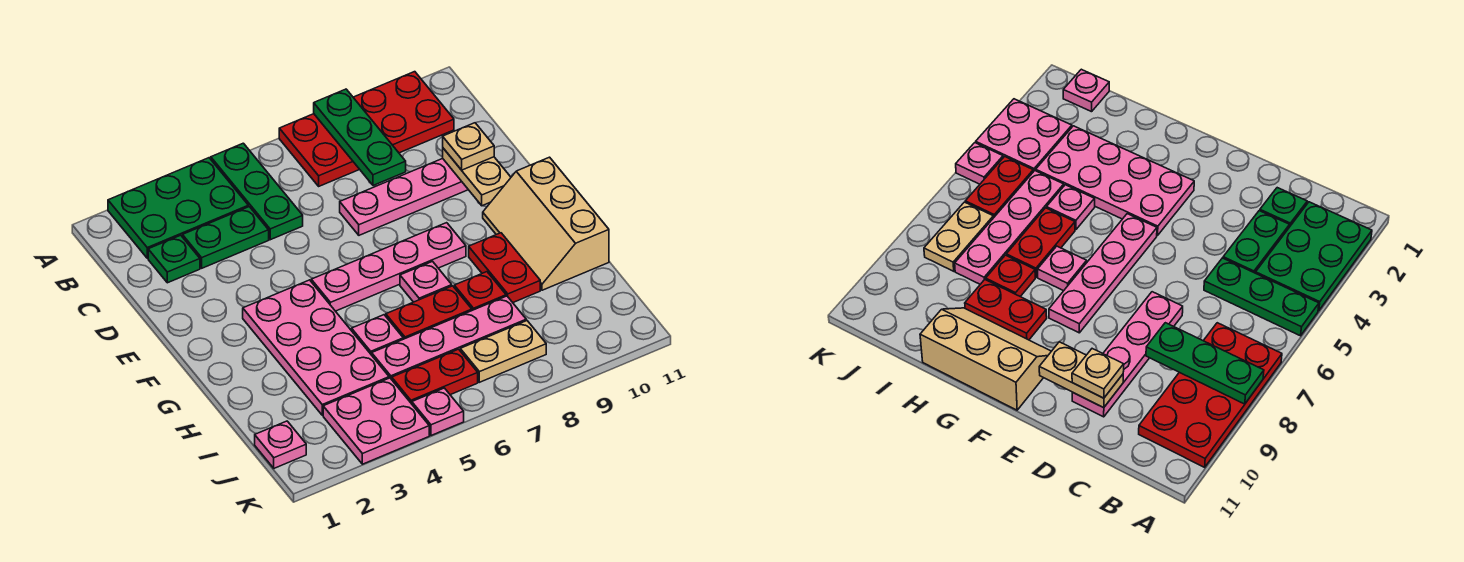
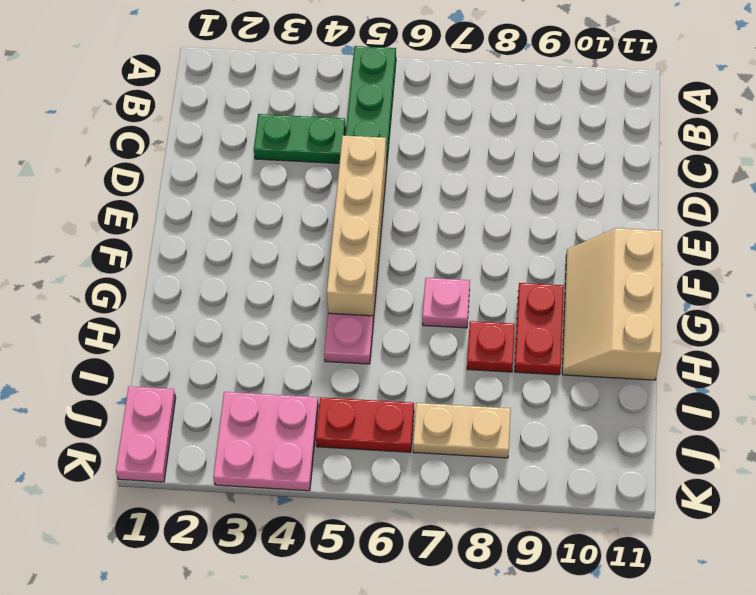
tan brick D5:G5 level 1 -> pink plate F5:F8 level 1
pink plate J1:K1 level 1 -> pink plate J1 level 1
none -> green plate A2:B4 level 1
none -> red plate A7:B10 level 1
none -> green plate C2 level 1

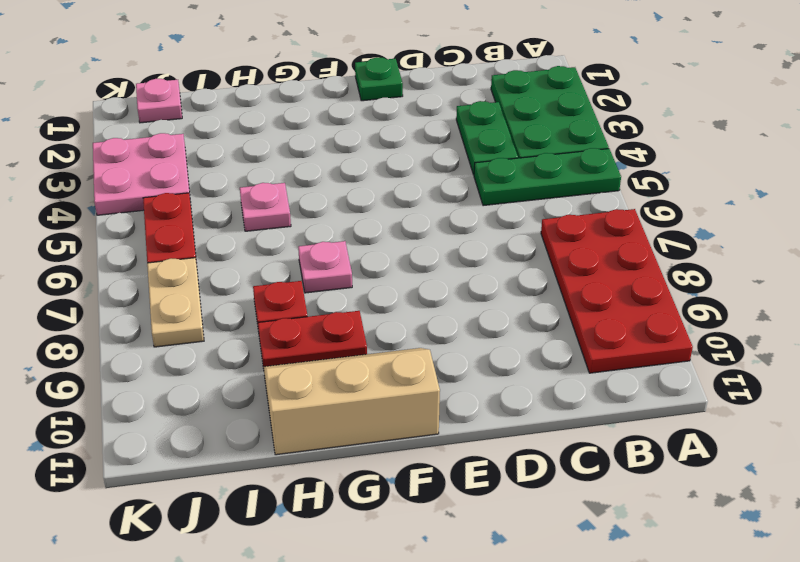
green plate E1 level 1 -> green plate C2 level 1
none -> pink plate D7:D10 level 1
none -> pink plate F3:I4 level 1
none -> pink plate F5:F8 level 1

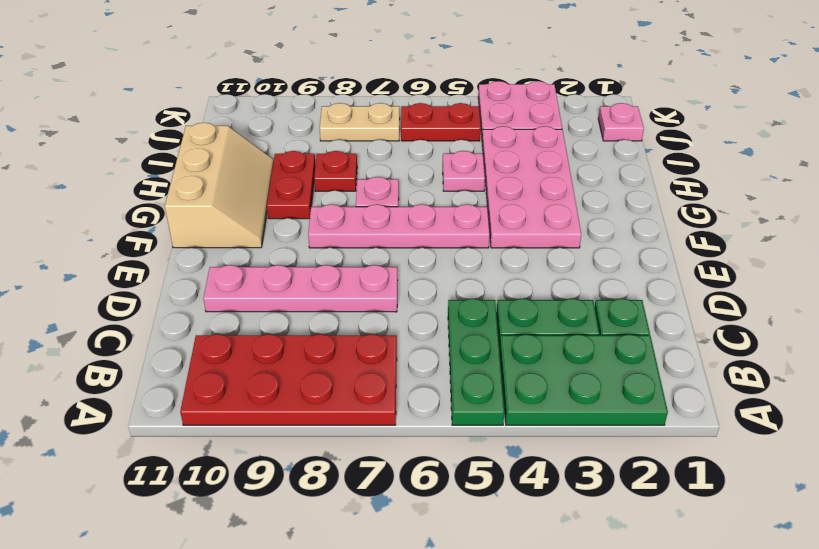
none -> red plate H6:H7 level 1
none -> pink plate I5:I8 level 1
none -> pink plate K5 level 1

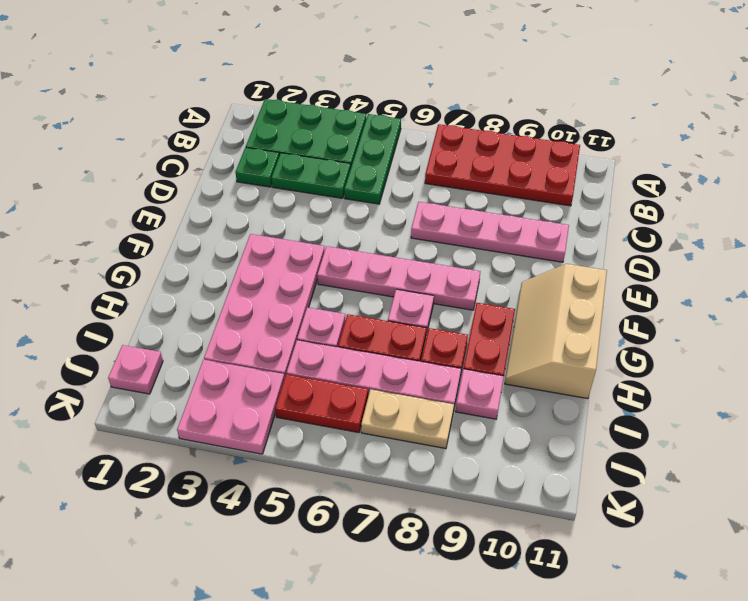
pink plate I9 level 1 -> pink plate K5 level 1
none -> green plate A8:C8 level 2
none -> tan plate D10:E10 level 2
none -> tan plate D10 level 3

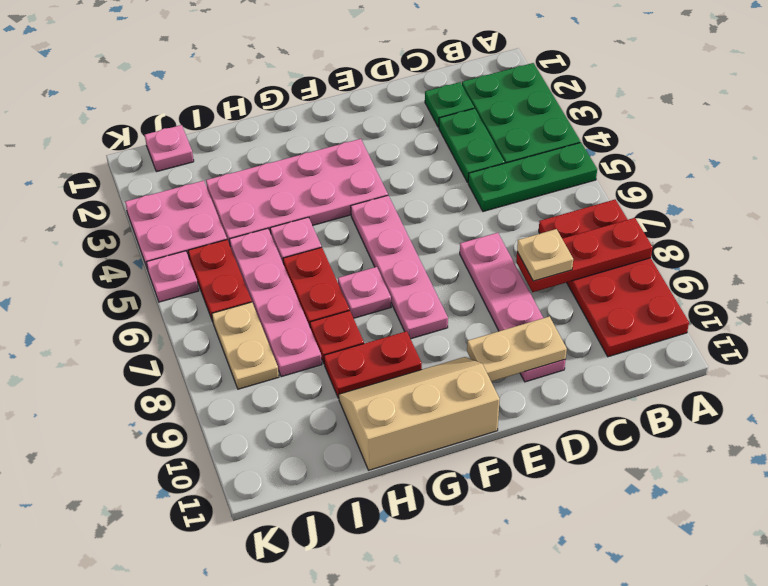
red plate A8:C8 level 2 -> green plate A8:C8 level 2
tan plate C8 level 3 -> tan plate D10 level 3

